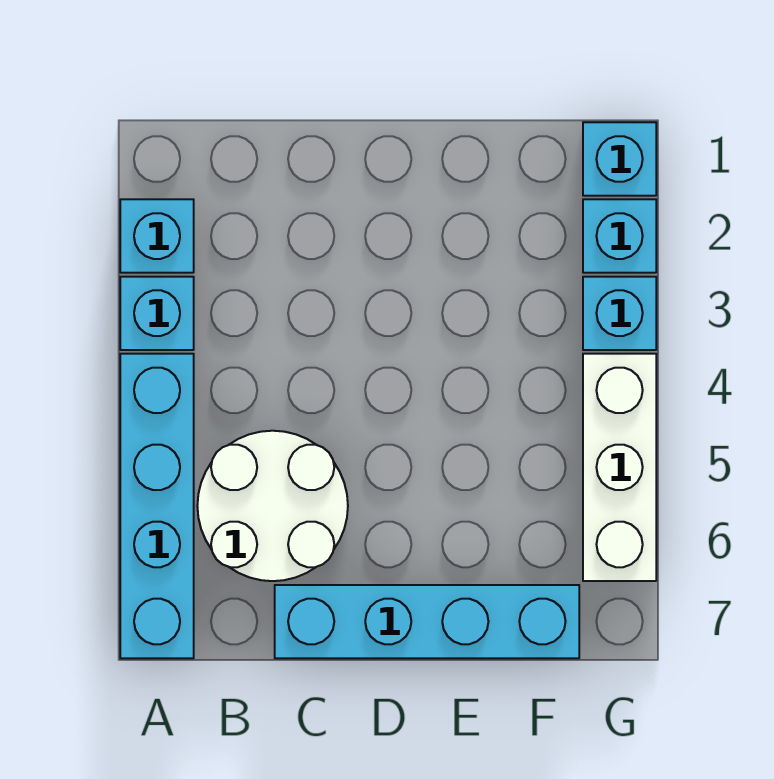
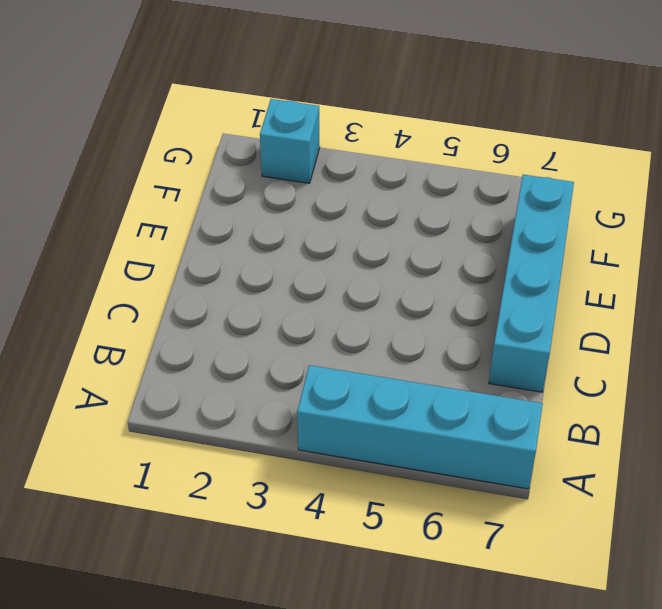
none -> cyan brick A2 level 1
none -> cyan brick A3 level 1

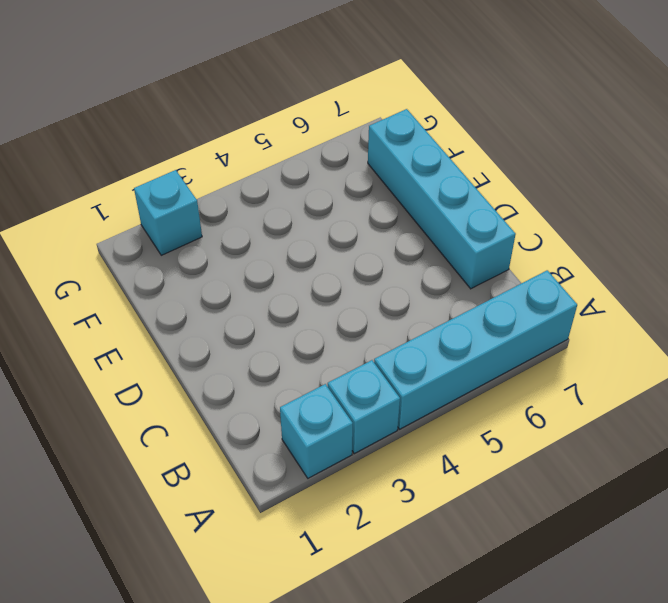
none -> white round brick B5:C6 level 1
none -> cyan brick G1 level 1

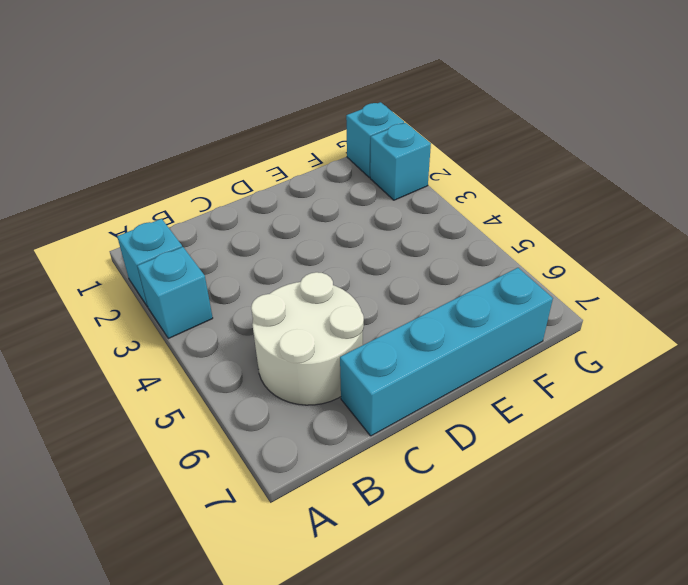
none -> cyan brick A4:A7 level 1
none -> cyan brick G3 level 1

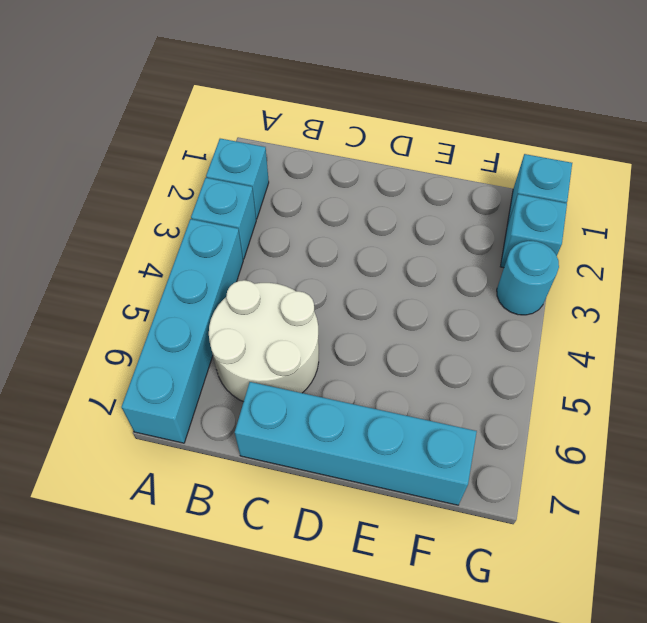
cyan round brick G3 level 1 -> cyan brick G3 level 1
none -> white brick G4:G6 level 1

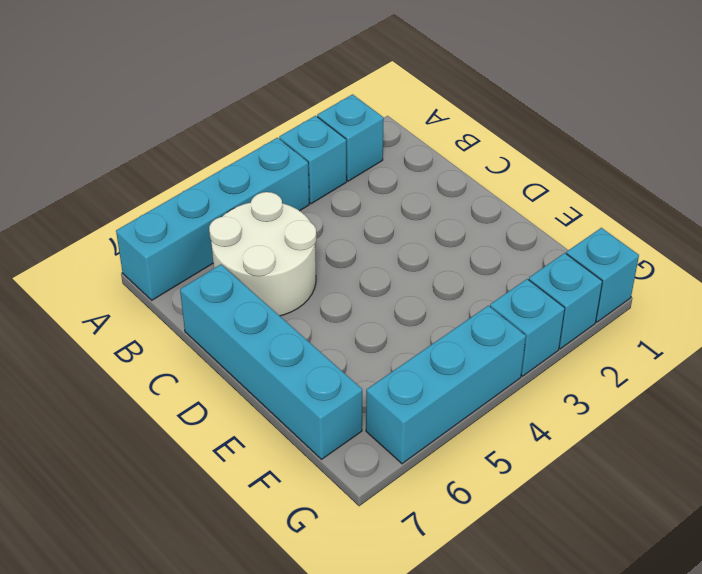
cyan brick G4:G6 level 1 -> white brick G4:G6 level 1

